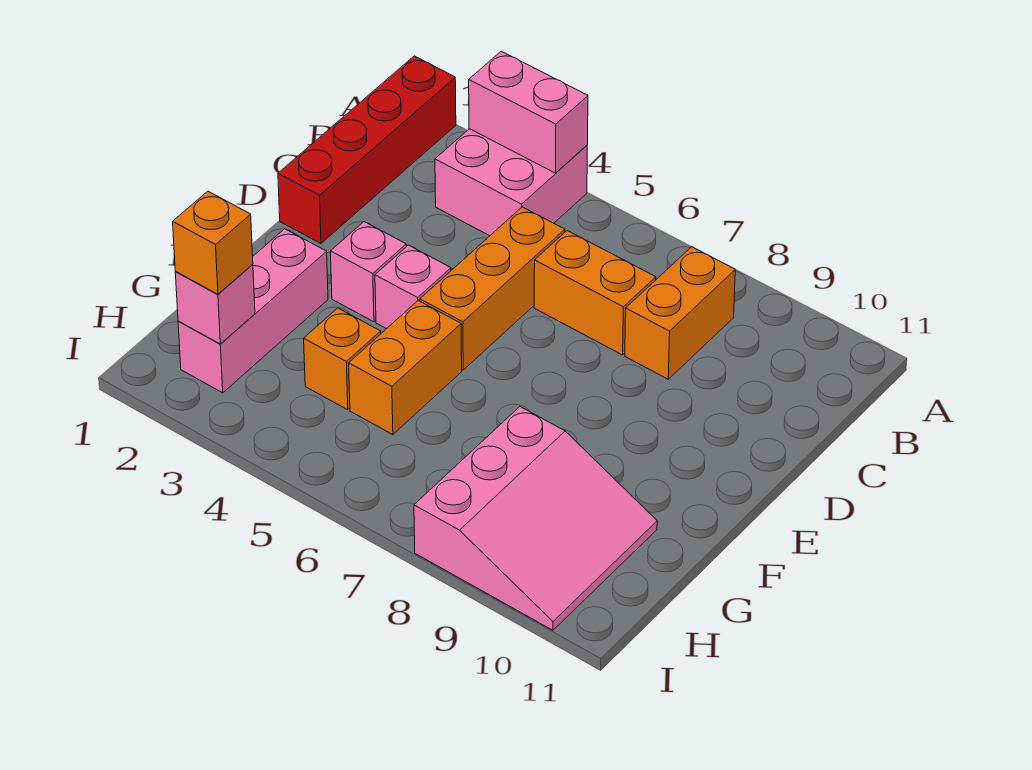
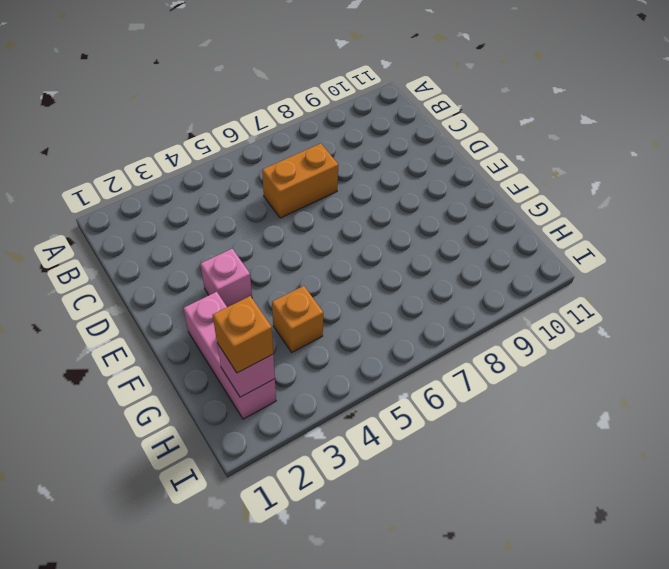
none -> red brick A1:D1 level 1
none -> pink brick A3:B4 level 1
none -> orange brick B8:C8 level 1

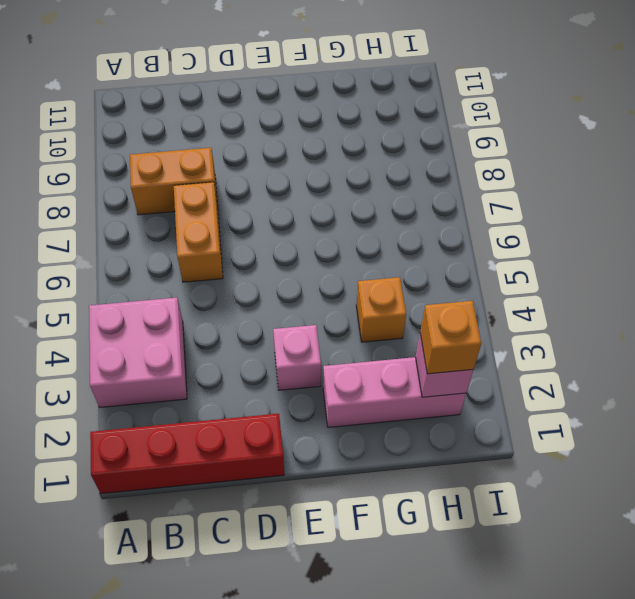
none -> orange brick C5:E5 level 1
none -> pink brick E4 level 1
none -> orange brick F5:G5 level 1

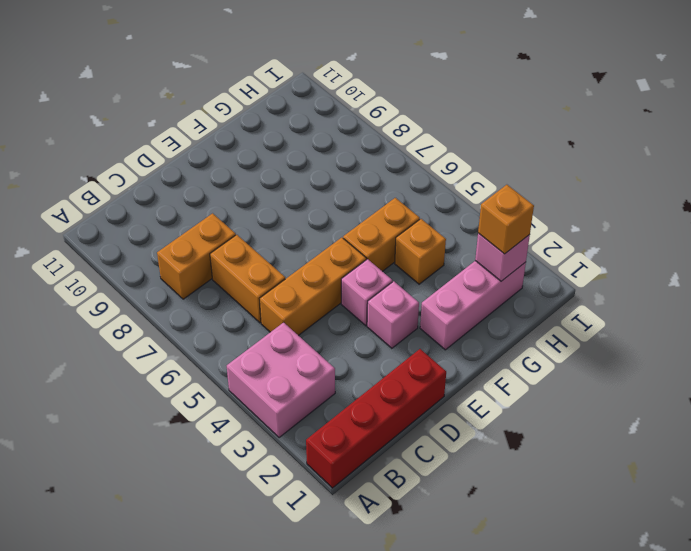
none -> pink slope G8:I10 level 1 top 8
none -> pink brick A3:A4 level 2

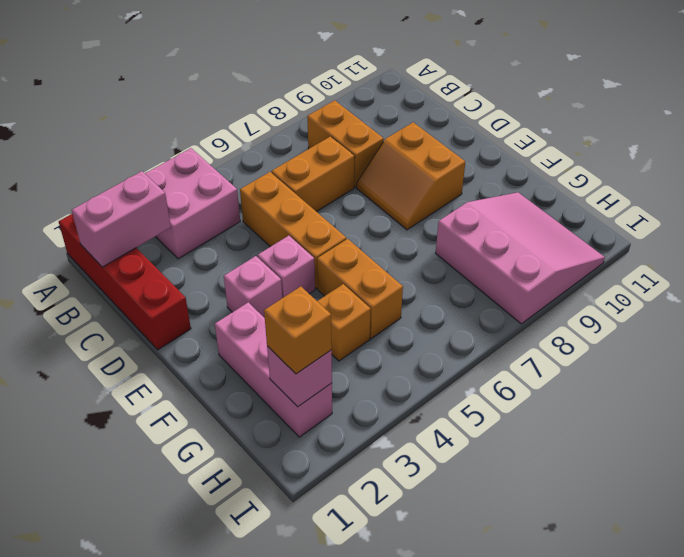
pink brick B1:B2 level 2 -> pink brick A3:A4 level 2
orange slope D8:E9 level 1 top 9 -> none

